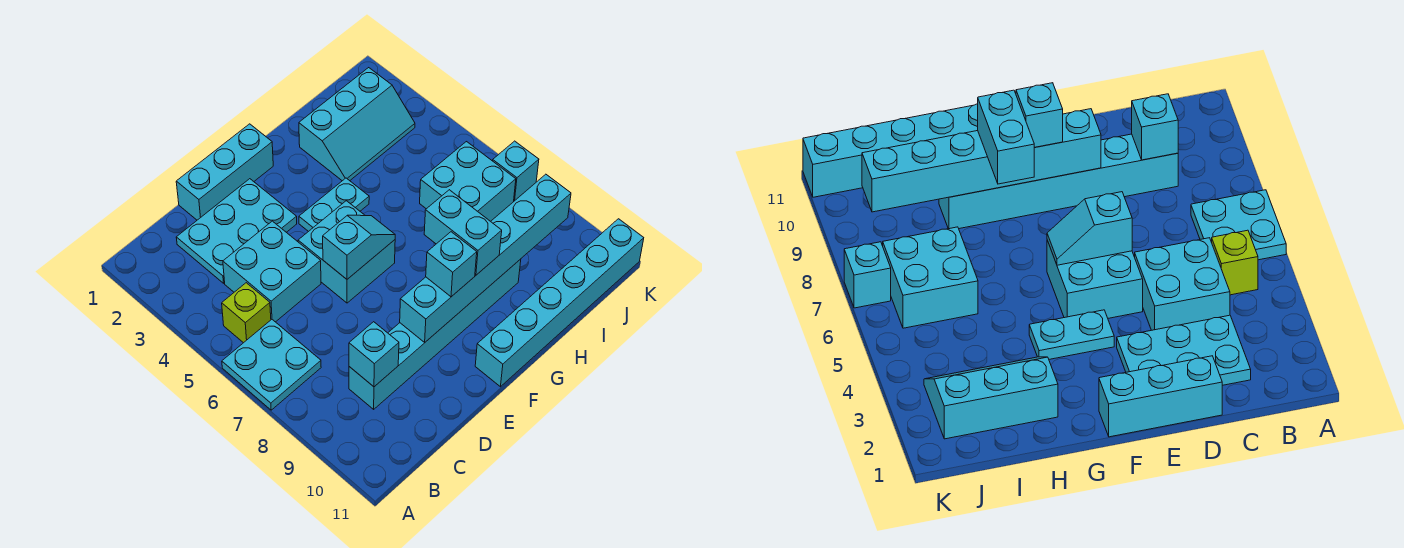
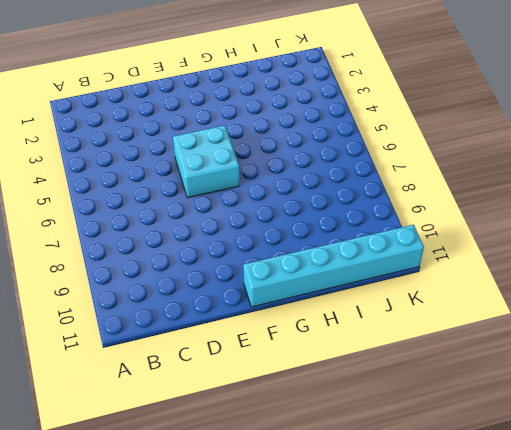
none -> cyan plate A6:B7 level 1
none -> lime brick B5 level 1
none -> cyan plate C2:E3 level 1

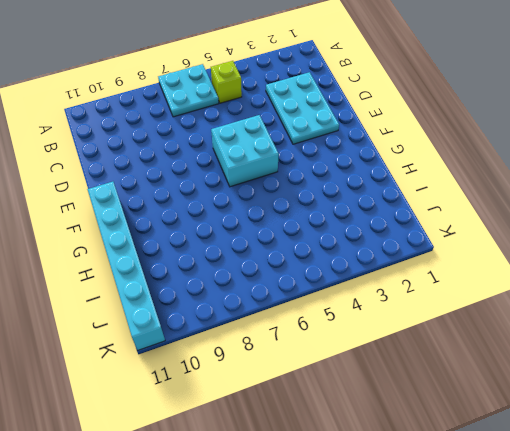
none -> cyan brick C4:D5 level 1
none -> cyan brick C9:H9 level 1
none -> cyan brick D1:F1 level 1

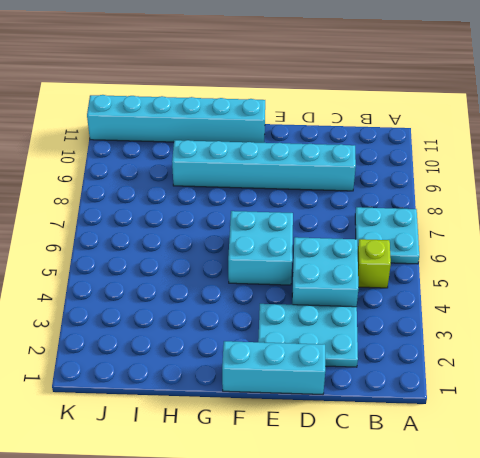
none -> cyan plate F4:G4 level 1
none -> cyan slope H2:J3 level 1 top 2
none -> cyan brick I6:J7 level 1

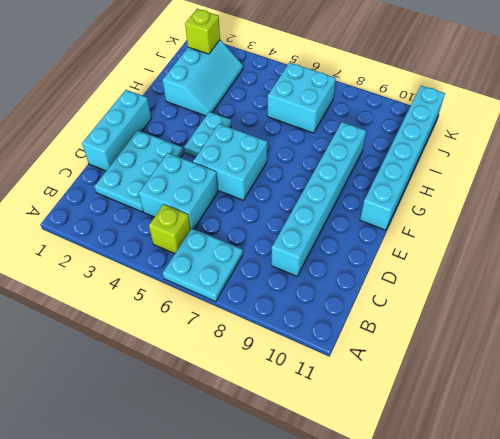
lime brick J2 level 2 -> none
none -> cyan brick K7 level 1
none -> cyan brick C9 level 2
none -> cyan slope E6:F6 level 2 top E

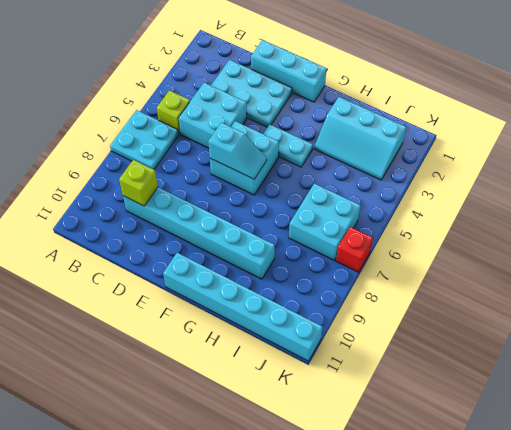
lime brick C9 level 2 -> cyan brick C9 level 2
red brick K7 level 1 -> cyan brick K7 level 1
none -> cyan brick E9:J9 level 2
none -> cyan brick F9 level 3
none -> cyan brick G8:G9 level 3

